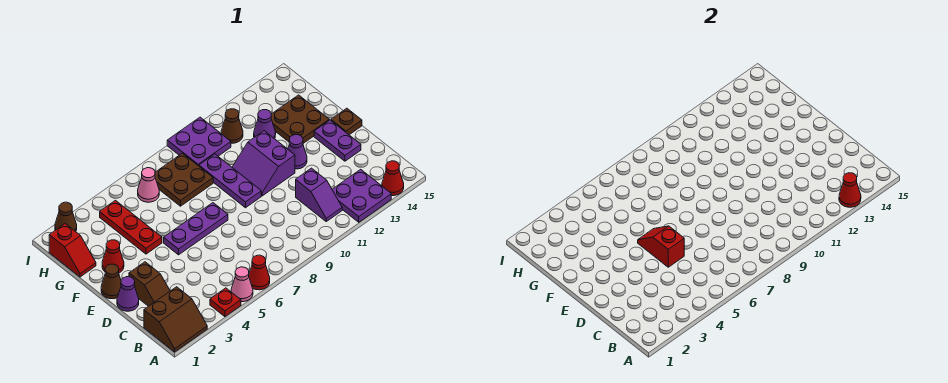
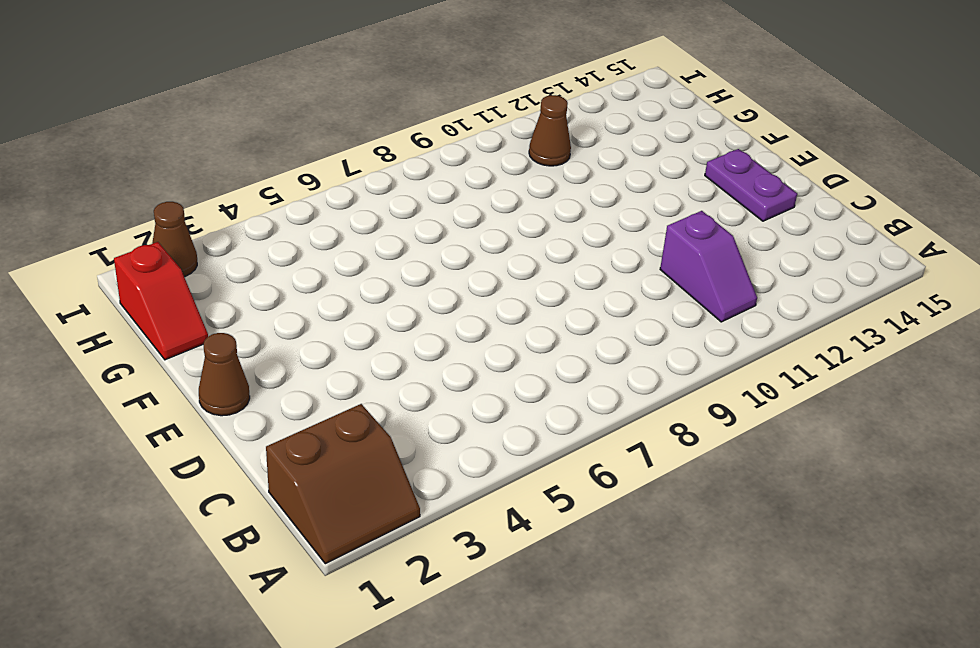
none -> red plate A4 level 1
none -> pink cone A5 level 1
none -> red cone A6 level 1

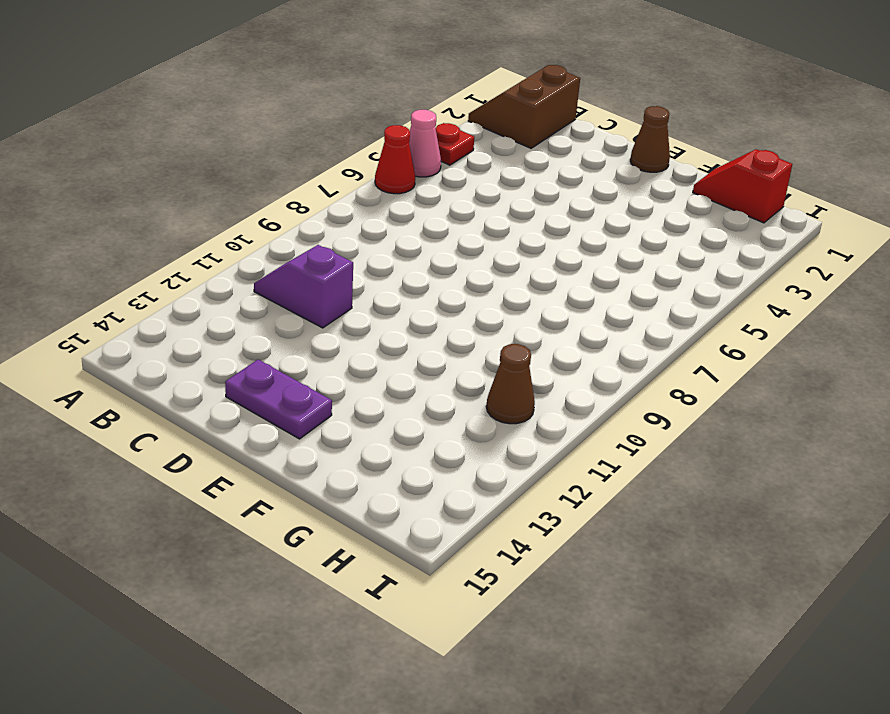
none -> purple plate A12:B13 level 1
none -> red cone A14 level 1
none -> brown slope C2:D2 level 1 top D

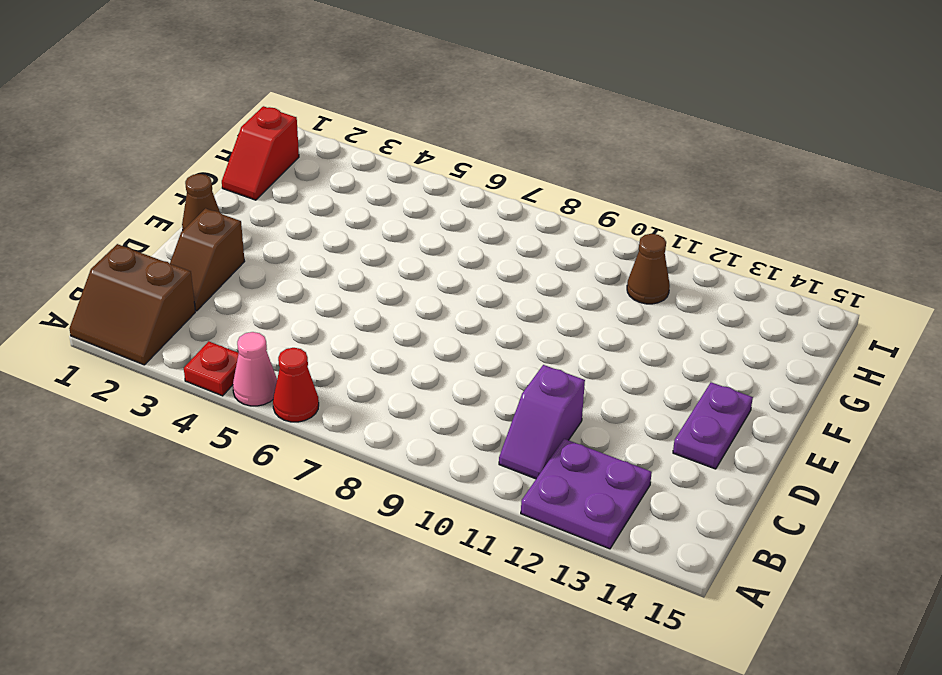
none -> red cone A14 level 1
none -> purple cone D1 level 1
none -> purple plate E5:E7 level 1

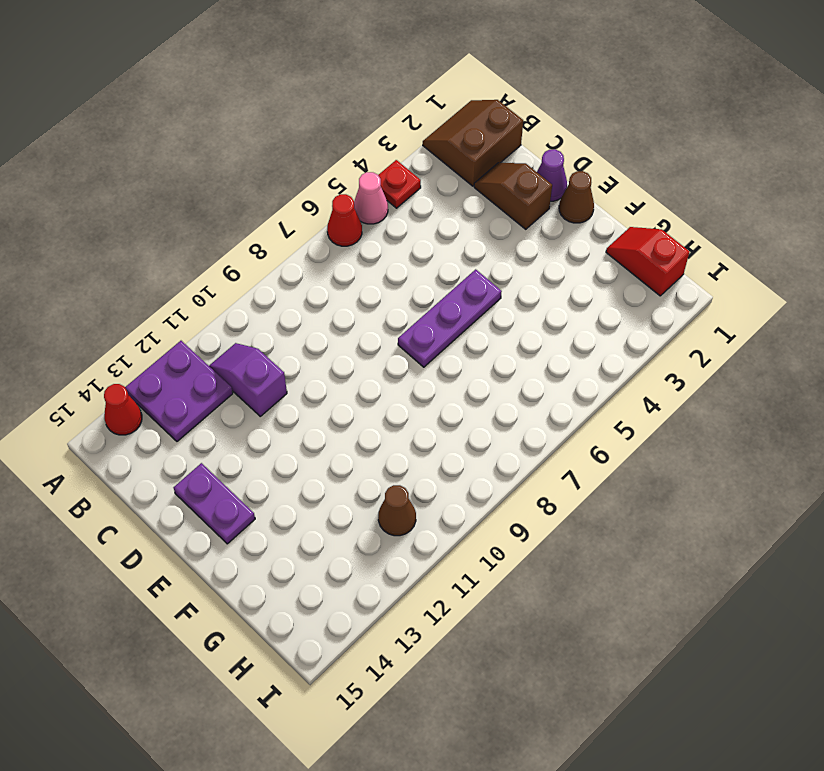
none -> purple plate E9:G9 level 1
none -> purple slope E10:F11 level 1 top 11
none -> purple cone E12 level 1

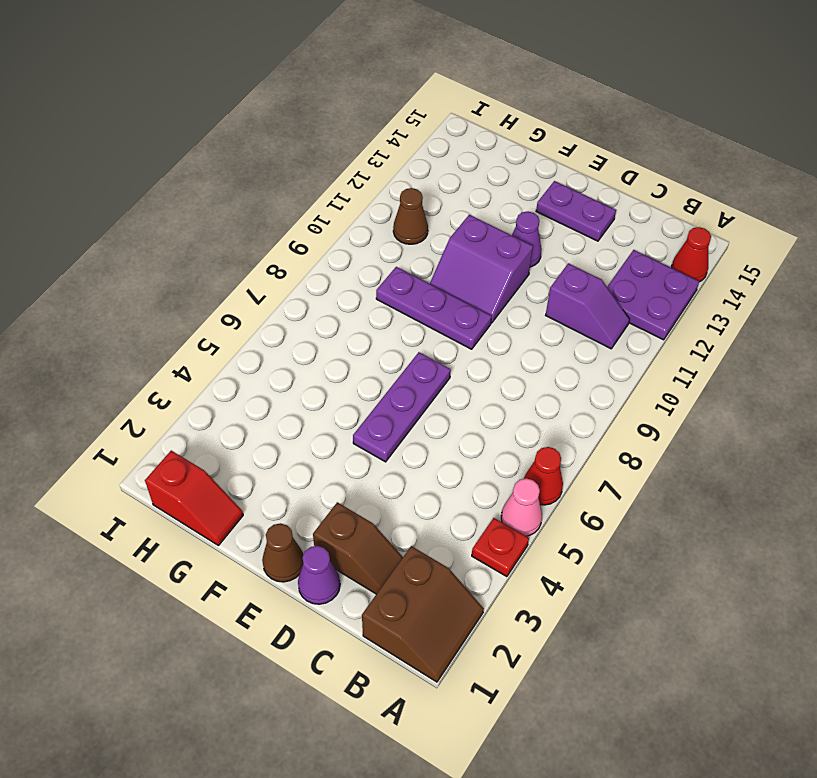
none -> brown plate E15 level 1
none -> red cone F2 level 1
none -> red plate F4:H4 level 1

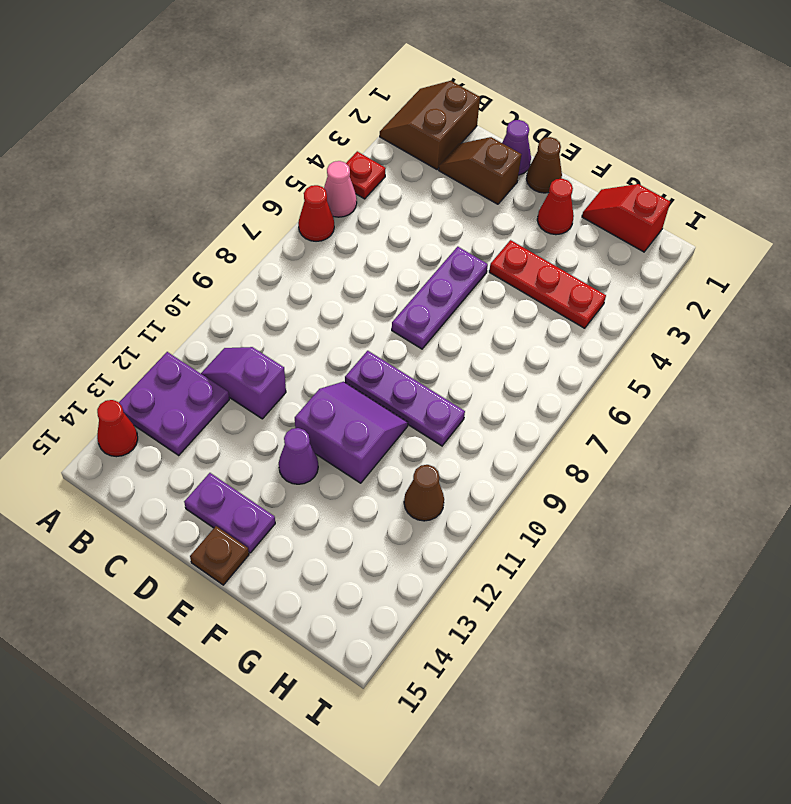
none -> brown plate F13:G14 level 1
none -> brown plate G7:H8 level 1
none -> purple cone G12 level 1

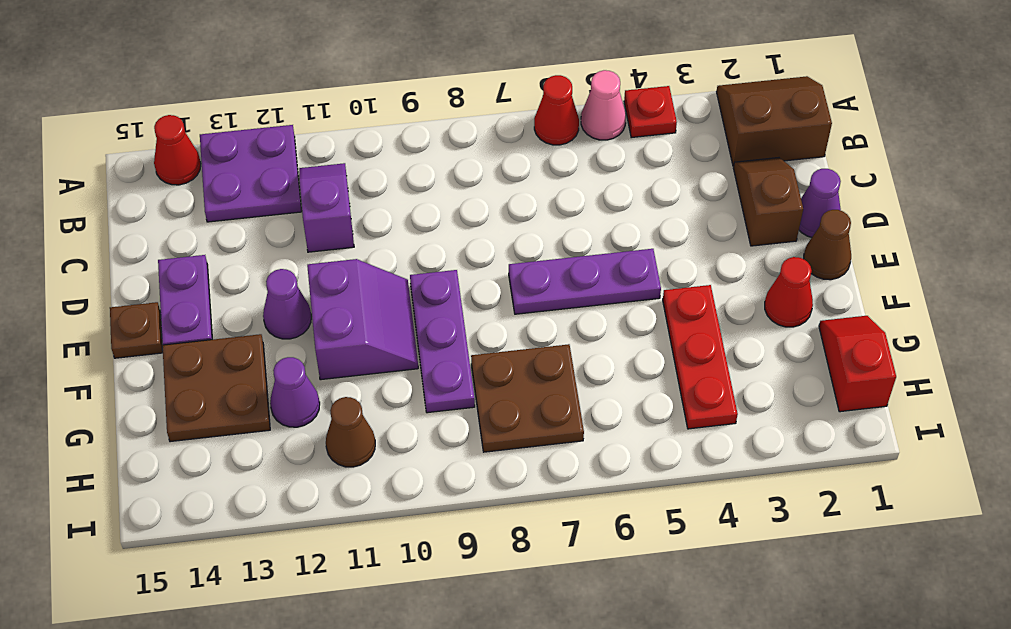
none -> pink cone H6 level 1
none -> purple plate H9:I10 level 1
none -> brown cone I2 level 1

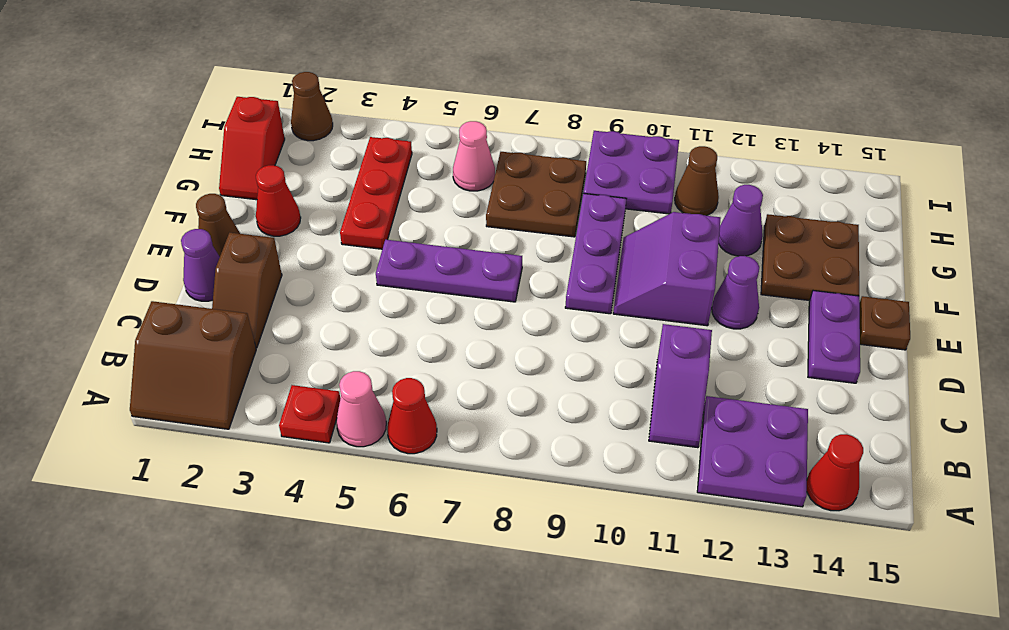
none -> red cone A13 level 2
none -> red slope D5:E5 level 2 top D

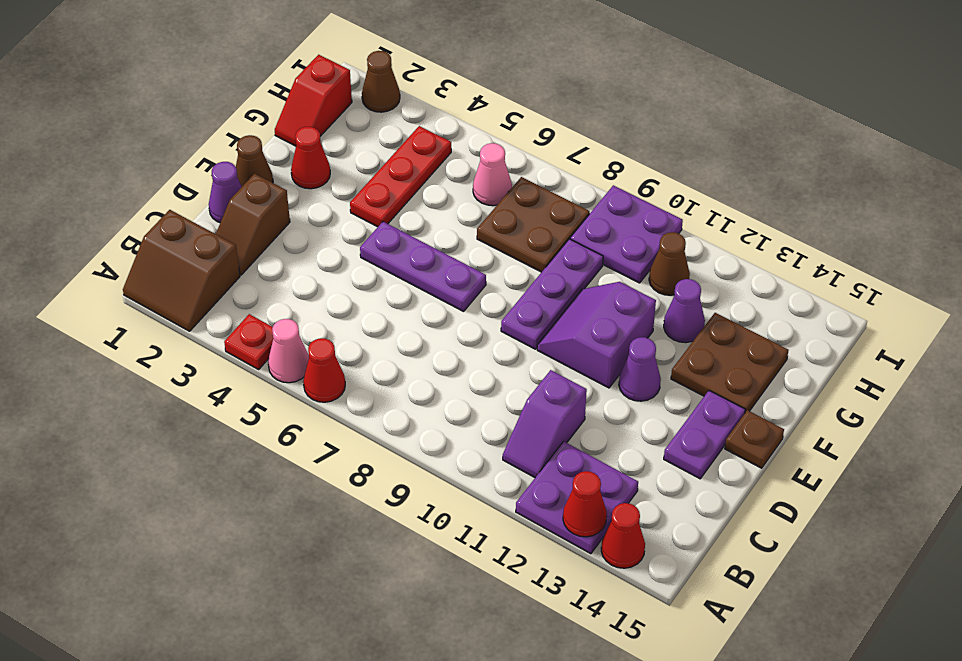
none -> red slope D5:E5 level 2 top D

